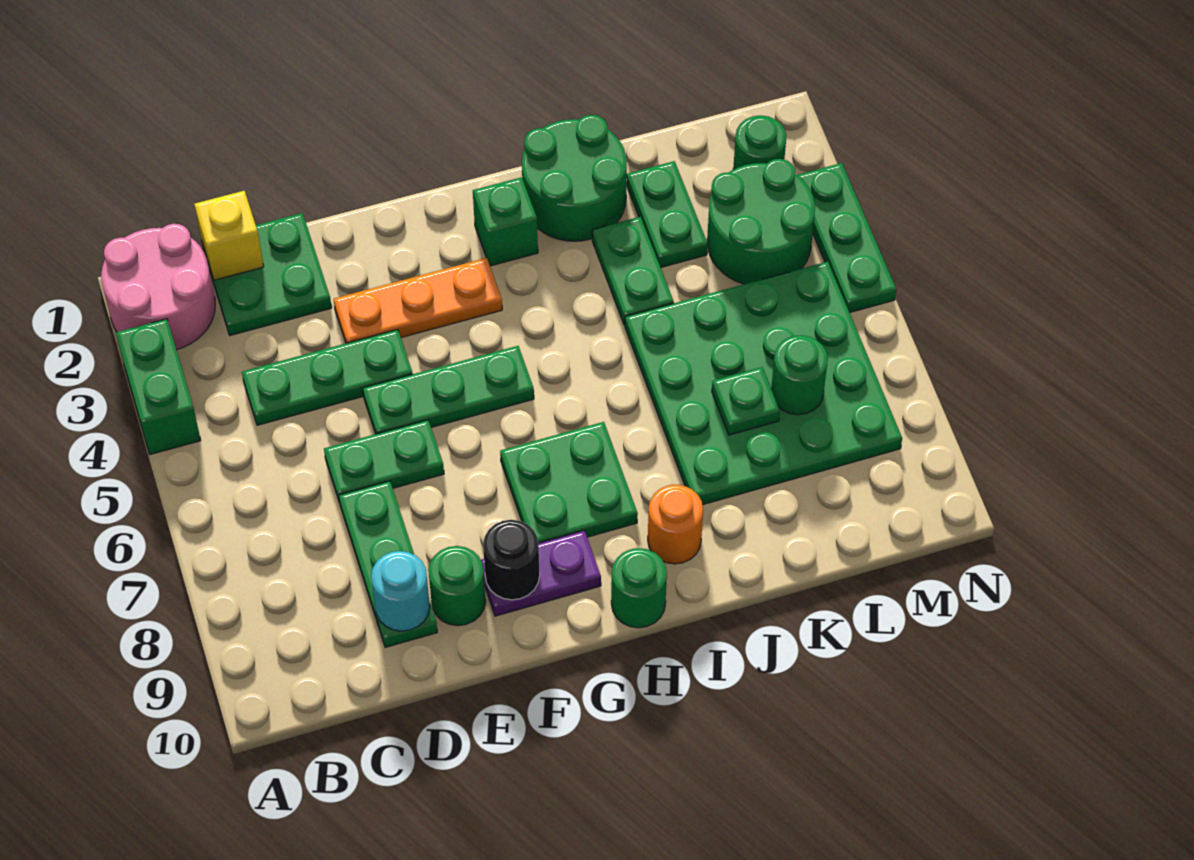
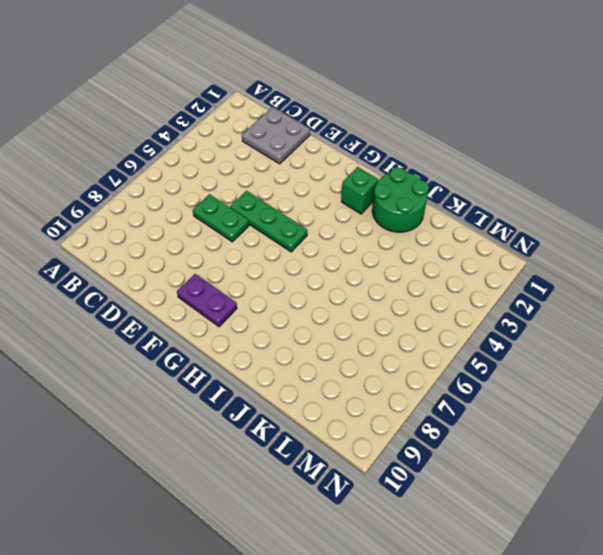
grey plate C1:D2 level 1 -> green plate C1:D2 level 1
none -> pink round brick A1:B2 level 1
none -> green brick A3:A4 level 1
none -> green plate C4:E4 level 1

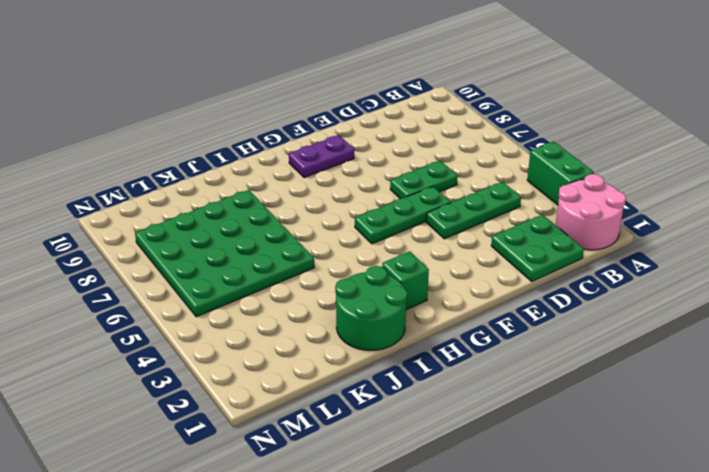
none -> green plate D7:D9 level 1
none -> orange plate E3:G3 level 1
none -> green round brick E9 level 1

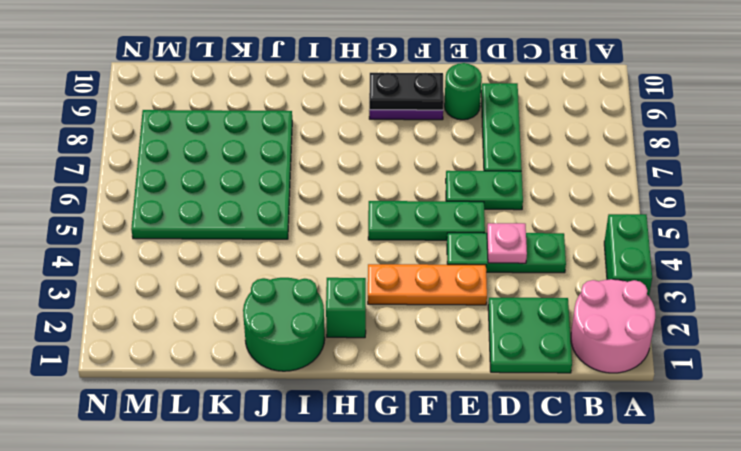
pink plate D4 level 2 -> none
black plate F9:G9 level 2 -> black round brick F9 level 2
none -> green plate G7:H8 level 1
none -> green round brick H10 level 1
none -> orange round brick I9 level 1

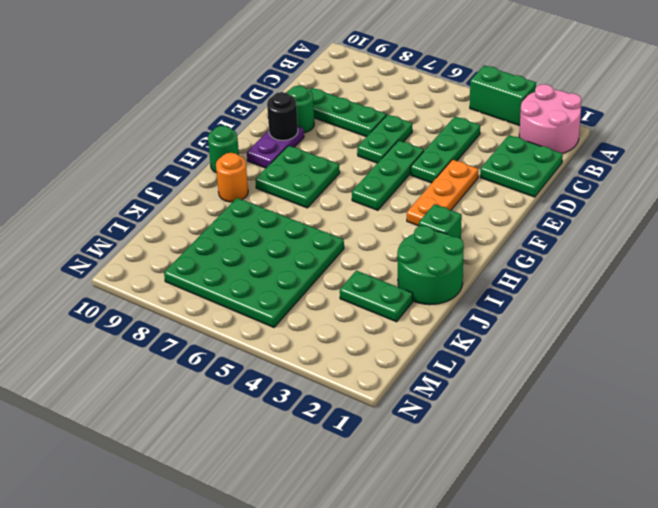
none -> green plate J3:J4 level 1
none -> green round brick L3:M4 level 1
none -> green round brick M2 level 1

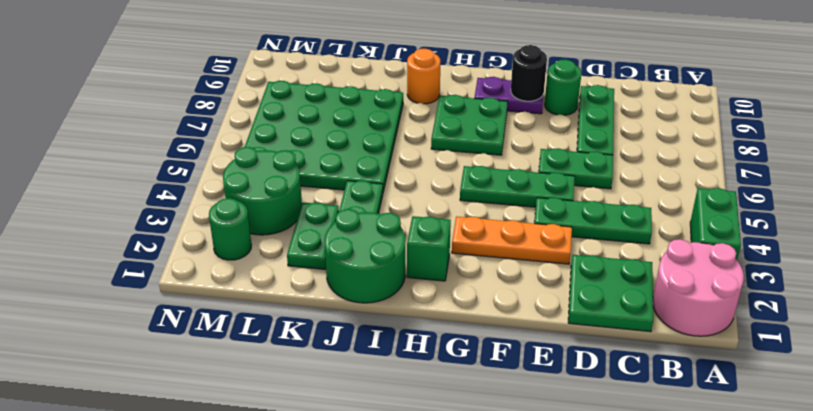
none -> green round brick H10 level 1
none -> green plate N3:N5 level 1
none -> yellow brick C1 level 2

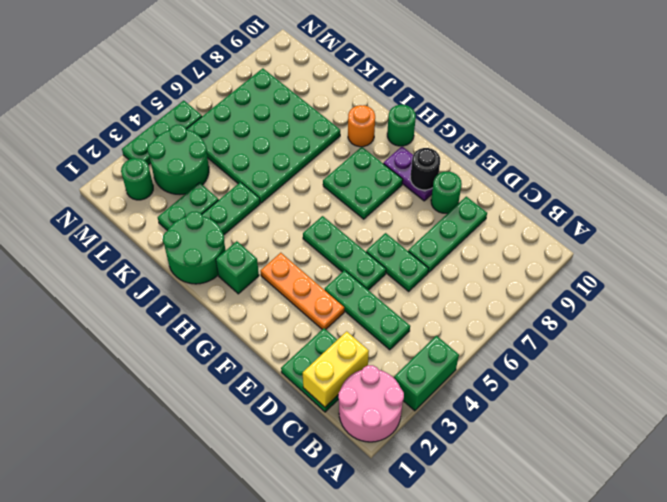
yellow brick C1:C2 level 2 -> yellow brick C1 level 2
none -> cyan round brick D9 level 2
none -> green plate K7 level 2
none -> green round brick L7 level 2

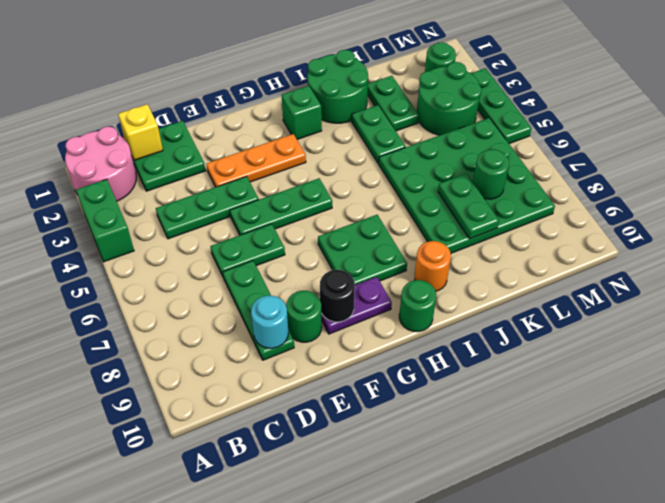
green plate K7:K8 level 2 -> green plate K7 level 2

